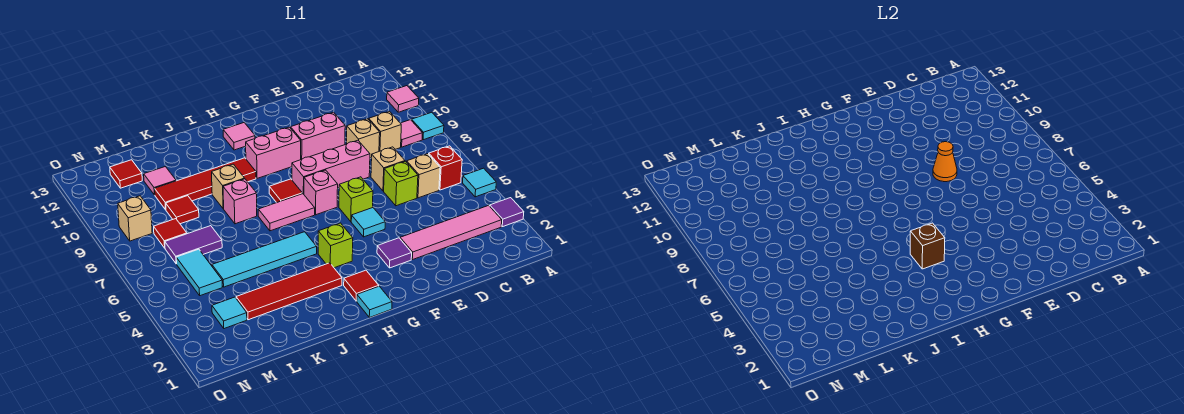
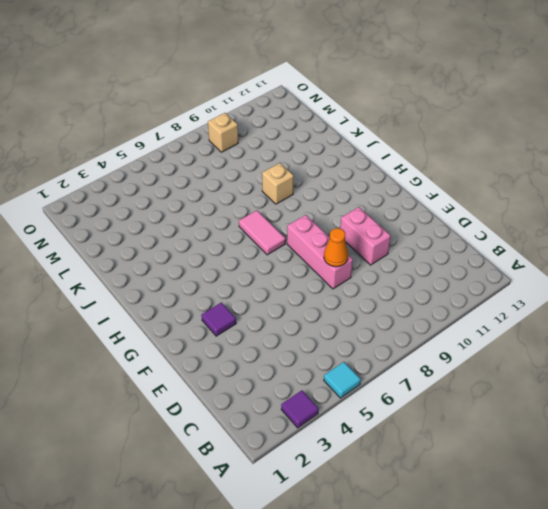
none -> cyan tile A9 level 1
none -> pink tile A11 level 1
none -> pink tile B3:E3 level 1
none -> red brick B6 level 1

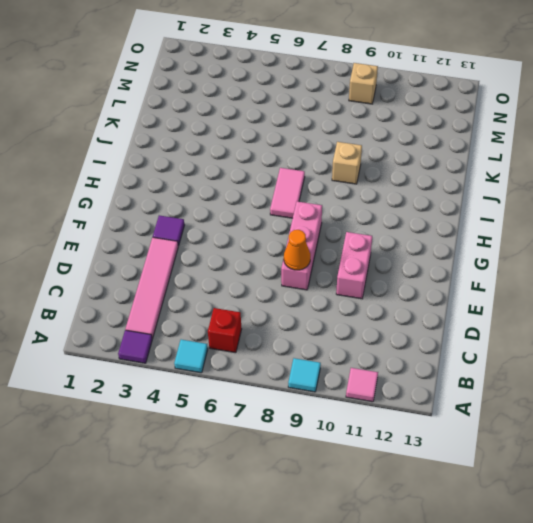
none -> pink tile B9 level 1
none -> tan brick C6 level 1
none -> tan brick C9 level 1
none -> lime brick D6 level 1

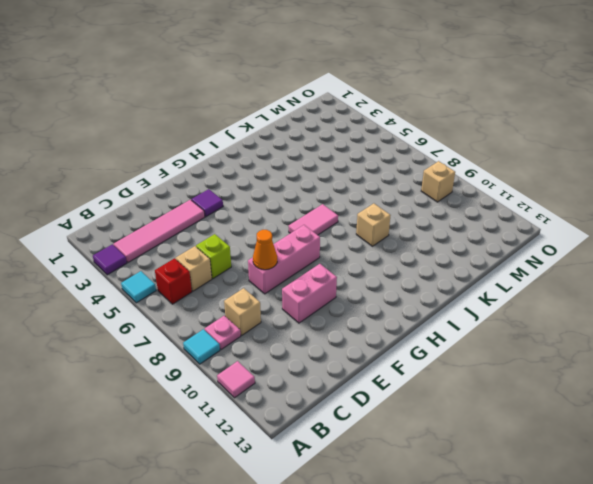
pink plate B9 level 1 -> pink tile B9 level 1
none -> tan brick D7 level 1
none -> tan brick D9 level 1
none -> cyan tile F5 level 1
none -> lime brick F6 level 1

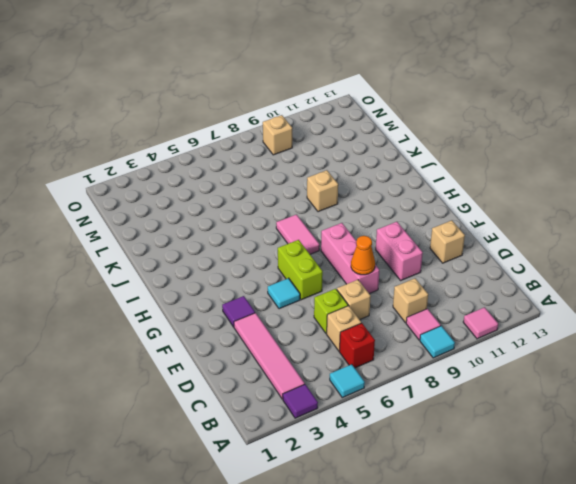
tan brick E12 level 1 -> tan brick D9 level 1
lime brick F6:G6 level 1 -> lime brick F6 level 1
none -> pink brick G7 level 1
none -> pink brick G10:H10 level 1
none -> cyan tile H1 level 1
none -> red tile H2 level 1

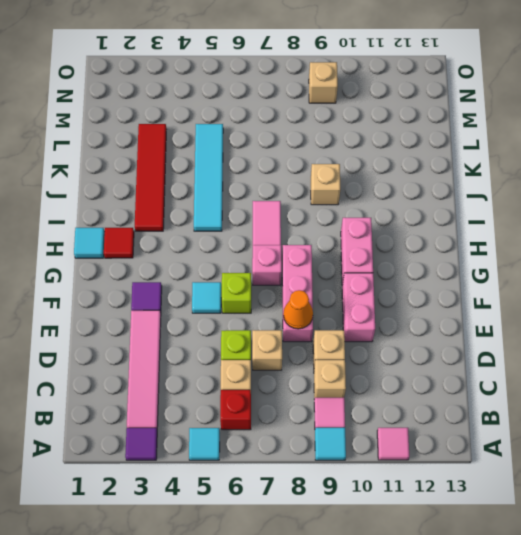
none -> lime brick H4 level 1
none -> red tile H8 level 1
none -> pink tile H12 level 1
none -> red tile I10:L10 level 1

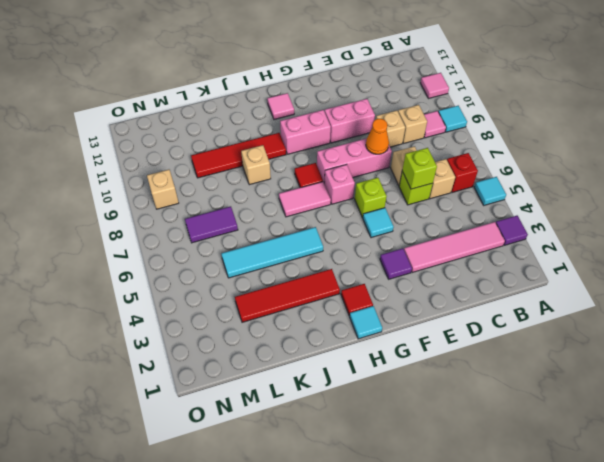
lime brick D6 level 2 -> lime brick H4 level 1
none -> pink brick J8 level 1
none -> red tile L9 level 1
none -> pink tile L11 level 1
none -> cyan tile M3 level 1

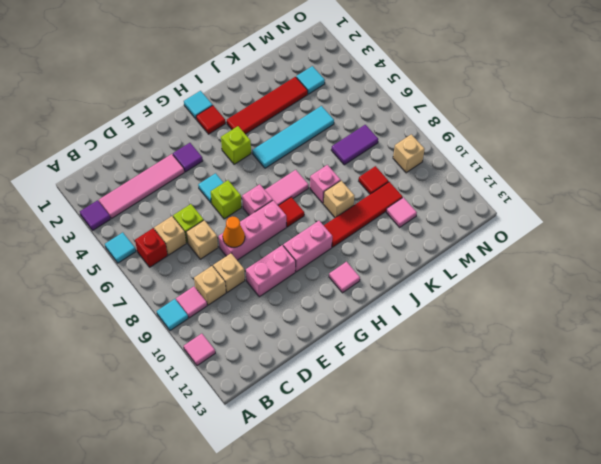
none -> cyan tile M5:M6 level 1
none -> red tile M8 level 1
none -> red tile M12 level 1
none -> brown brick H4 level 2

